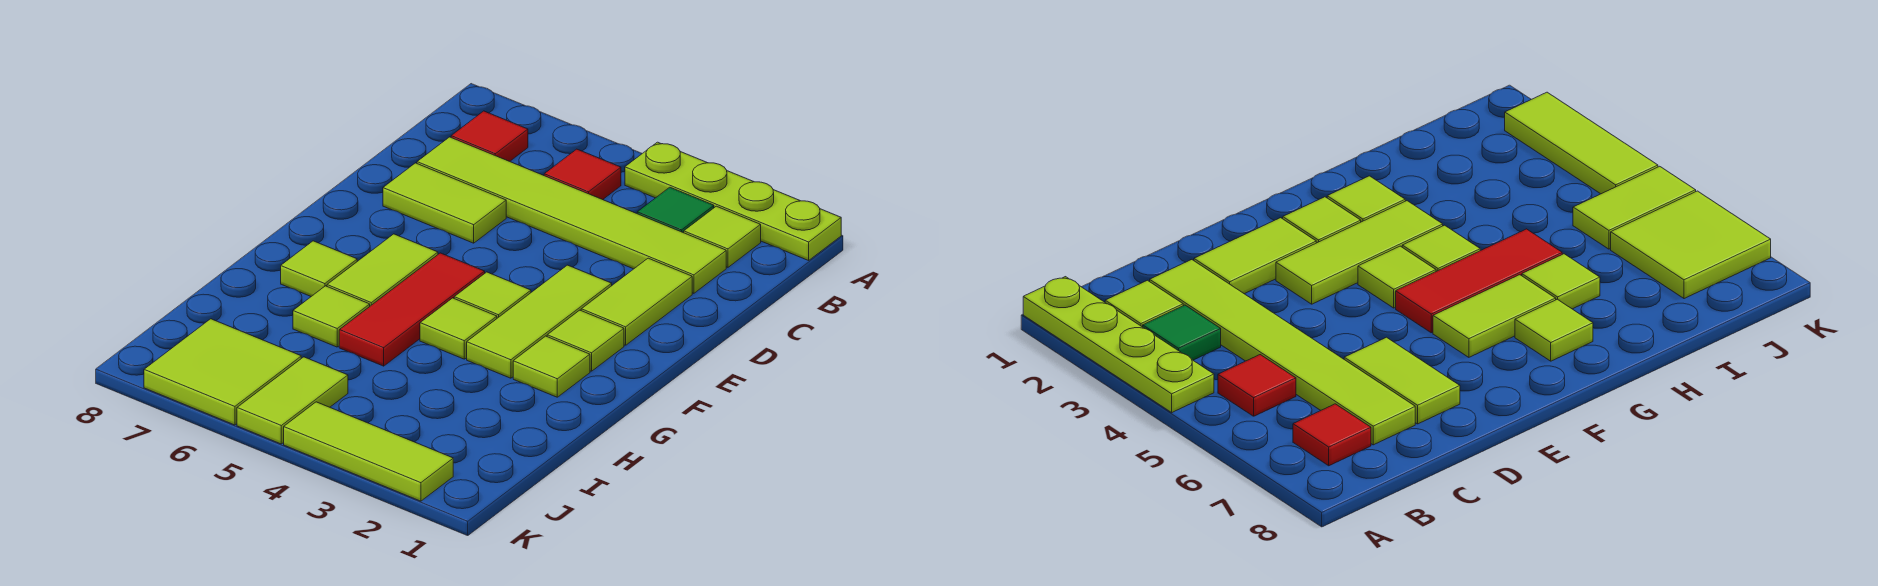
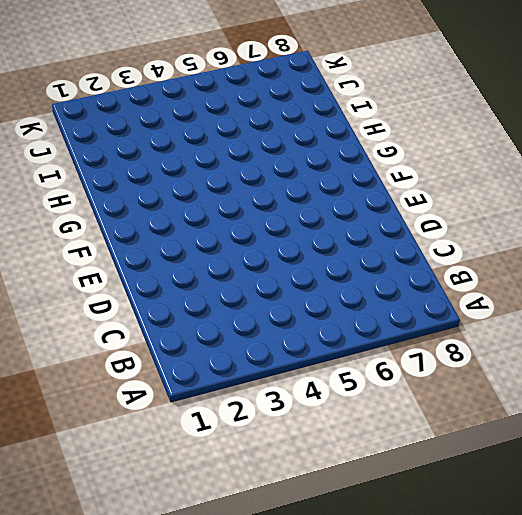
none -> lime plate A1:A4 level 1
none -> lime tile B2 level 1
none -> green tile B3 level 1

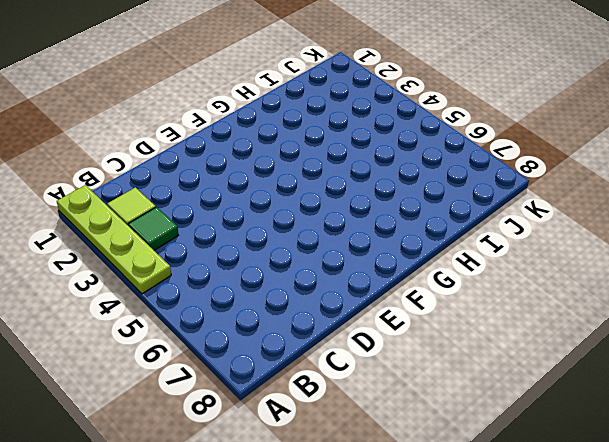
none -> red tile B5 level 1
none -> red tile B7 level 1
none -> lime tile C2:C7 level 1

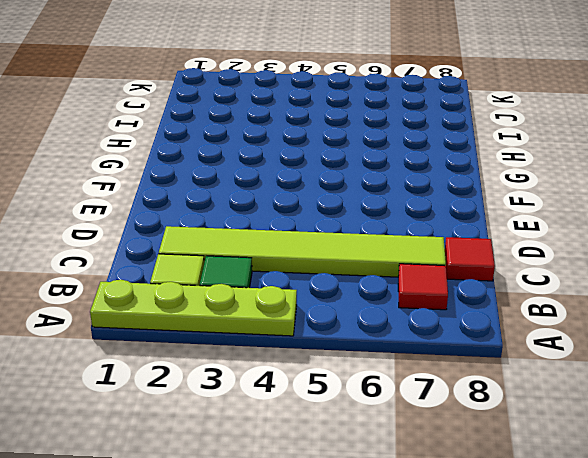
red tile C8 level 1 -> red tile B5 level 1
none -> lime tile D2:E2 level 1
none -> lime tile D6:D7 level 1
none -> lime tile E3:G3 level 1

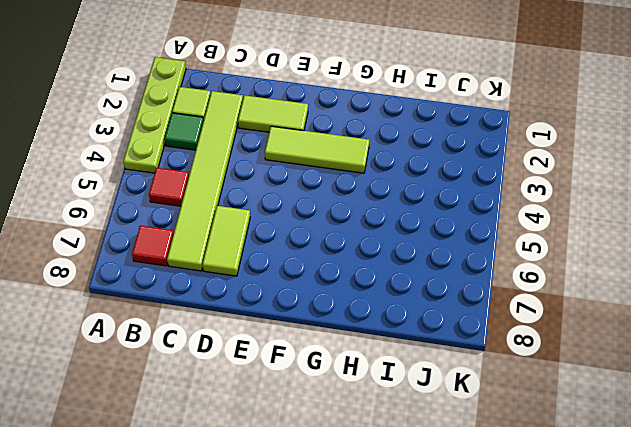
none -> lime tile F2 level 1
none -> lime tile F4 level 1
none -> red tile F5:H5 level 1

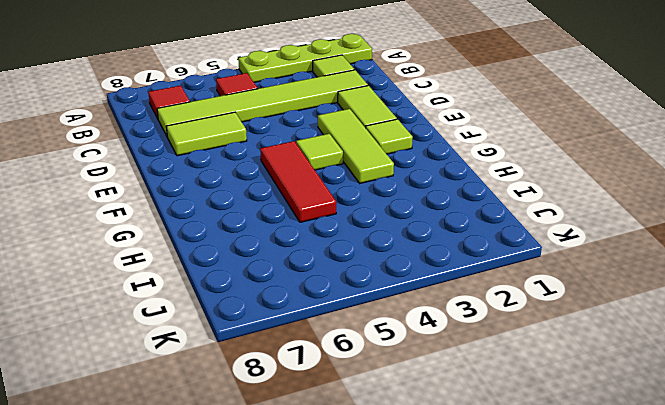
none -> green tile B3 level 1
none -> lime tile F6:G6 level 1
none -> lime tile G2 level 1

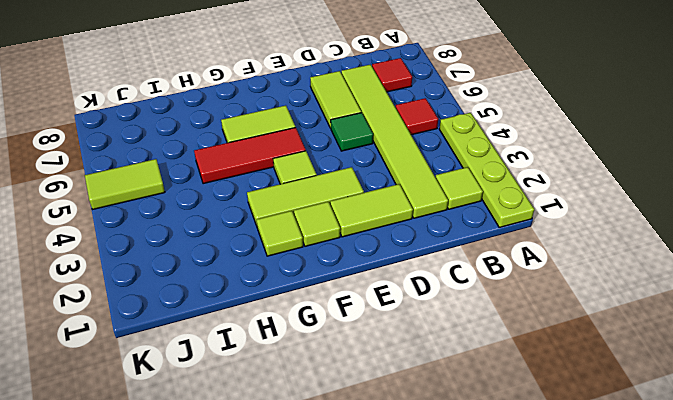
green tile D5 level 1 -> green tile B3 level 1
none -> lime tile G4 level 1
none -> lime tile G7 level 1
none -> lime tile H6 level 1

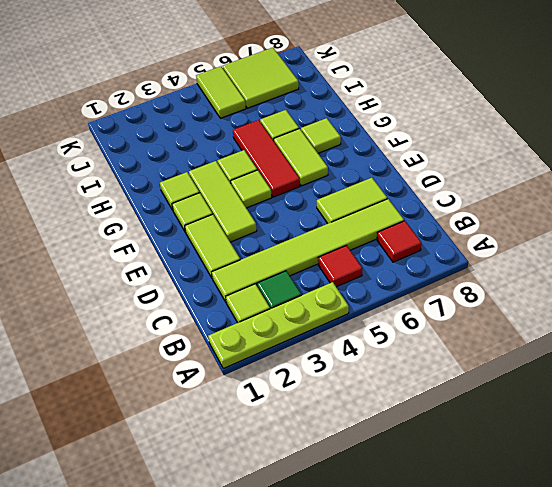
none -> lime tile K2:K4 level 1

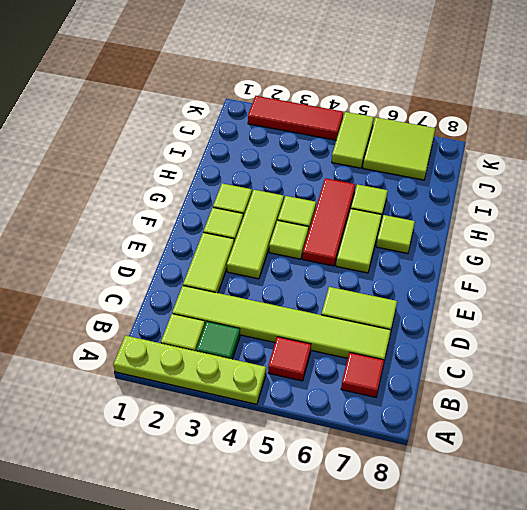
red tile K2:K4 level 1 -> lime tile K2:K4 level 1

